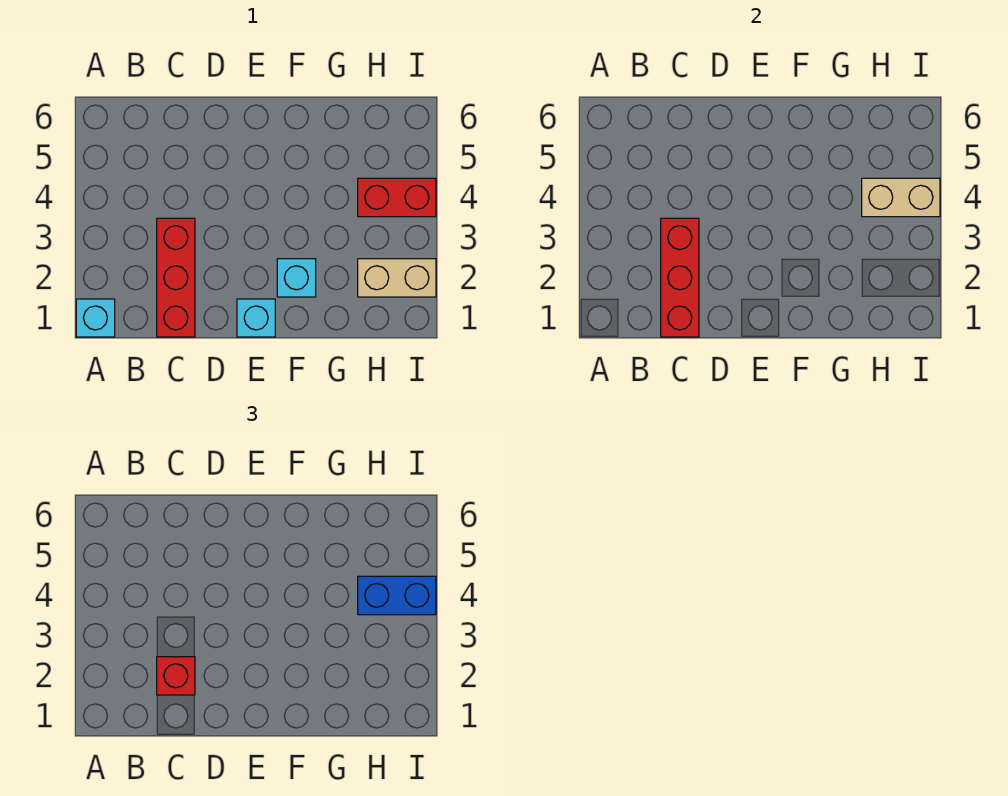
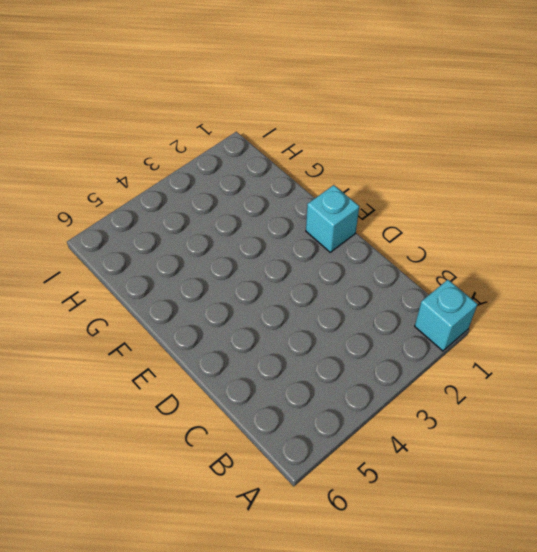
none -> red brick C1:C3 level 1
none -> cyan brick F2 level 1

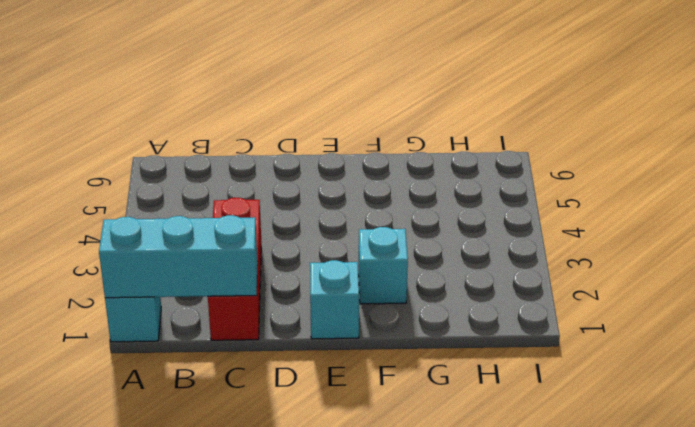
cyan brick A1:C1 level 2 -> red brick C1:C3 level 2
none -> tan brick H2:I2 level 1
none -> red brick H4:I4 level 1

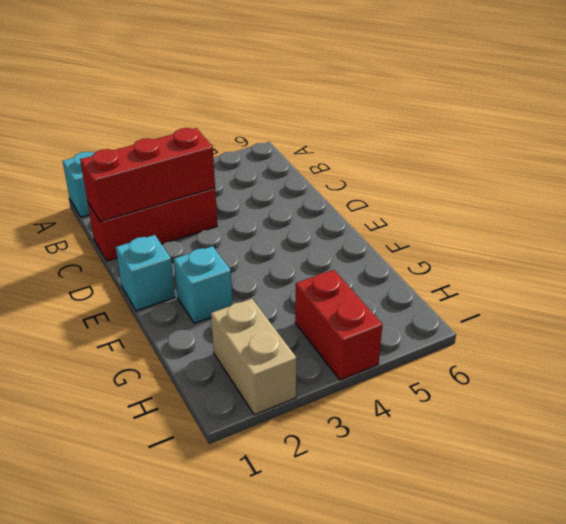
none -> tan brick H4:I4 level 2
none -> red brick C2 level 3

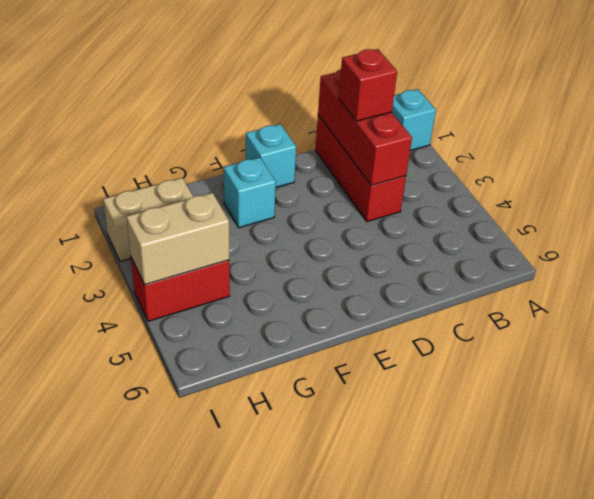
none -> blue brick H4:I4 level 3

